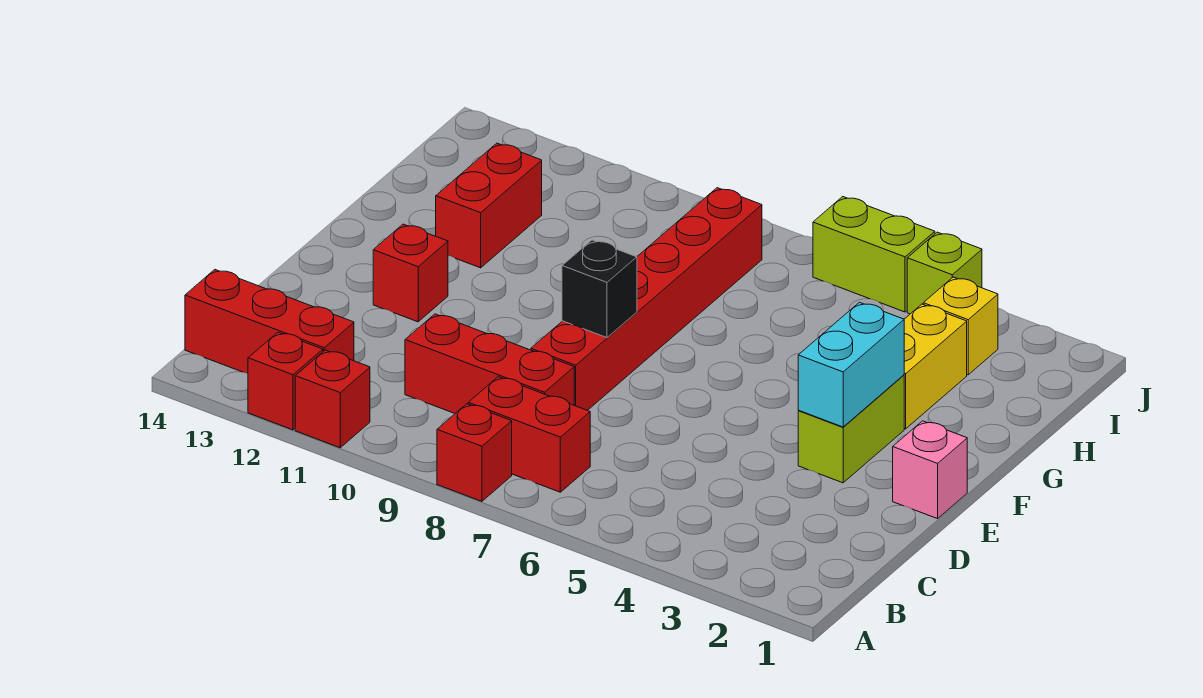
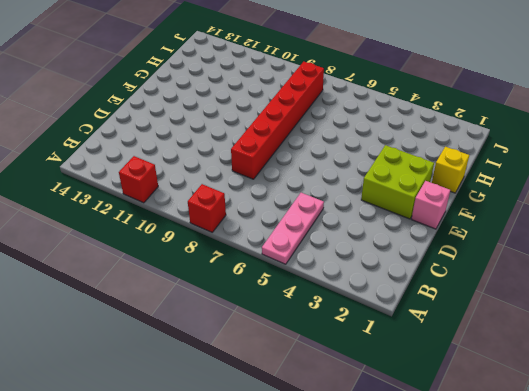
pink plate A5:C5 level 1 -> none
lime brick E2:F3 level 1 -> lime brick E3:F3 level 1
yellow brick G1 level 1 -> yellow brick I3 level 1
none -> red brick A12 level 1
none -> red brick B7:B8 level 1
none -> red brick B12:B14 level 1

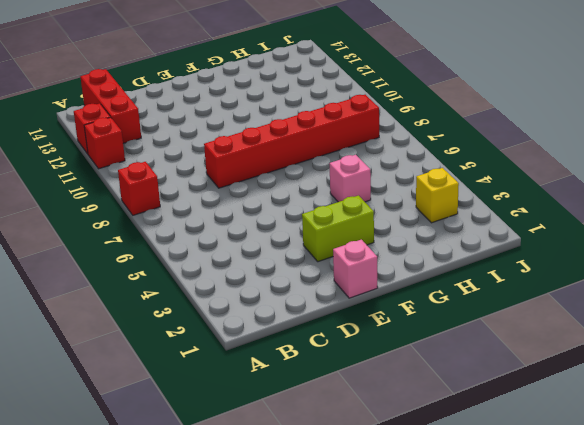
pink brick G5 level 1 -> none
none -> red brick B7:B8 level 1
none -> red brick C8:C10 level 1
none -> red brick E12 level 1

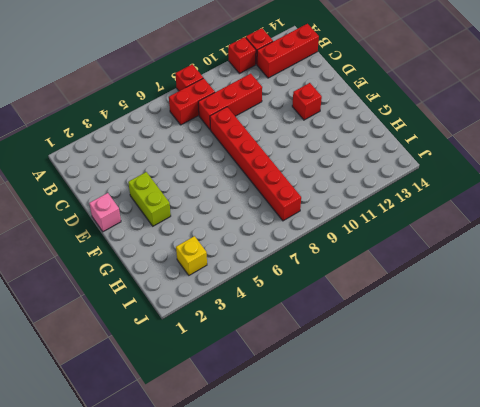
none -> yellow brick G3:H3 level 1
none -> red brick G12:H12 level 1
none -> lime brick J4 level 1

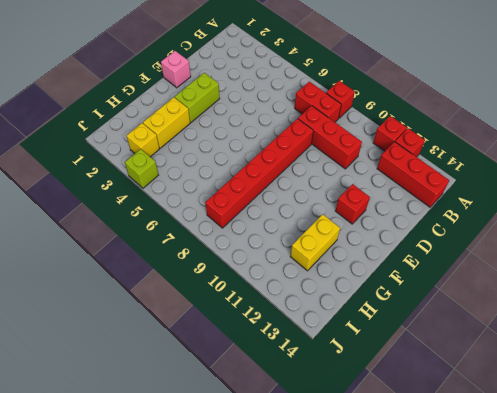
yellow brick G12:H12 level 1 -> red brick G12:H12 level 1
none -> lime brick J5:J6 level 1
none -> cyan brick E3:F3 level 2
none -> black brick E8 level 2

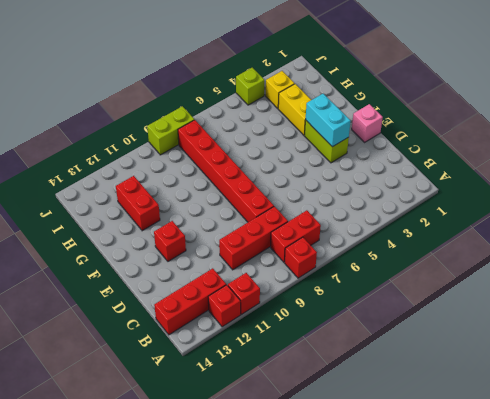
lime brick J8:J9 level 1 -> lime brick J5:J6 level 1
none -> black brick E8 level 2

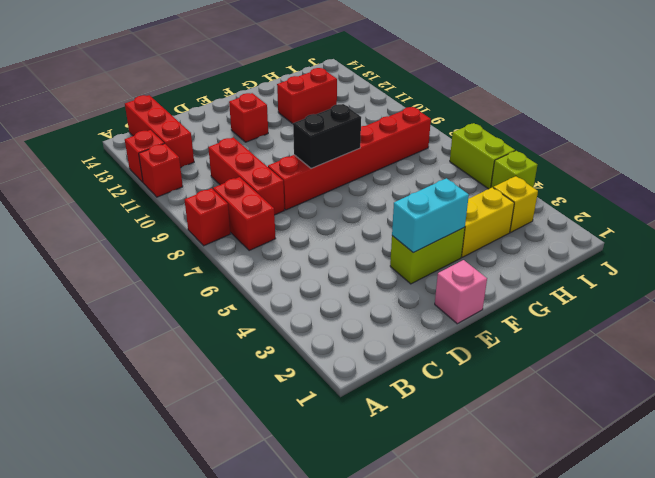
black brick E8:F8 level 2 -> black brick E8 level 2

